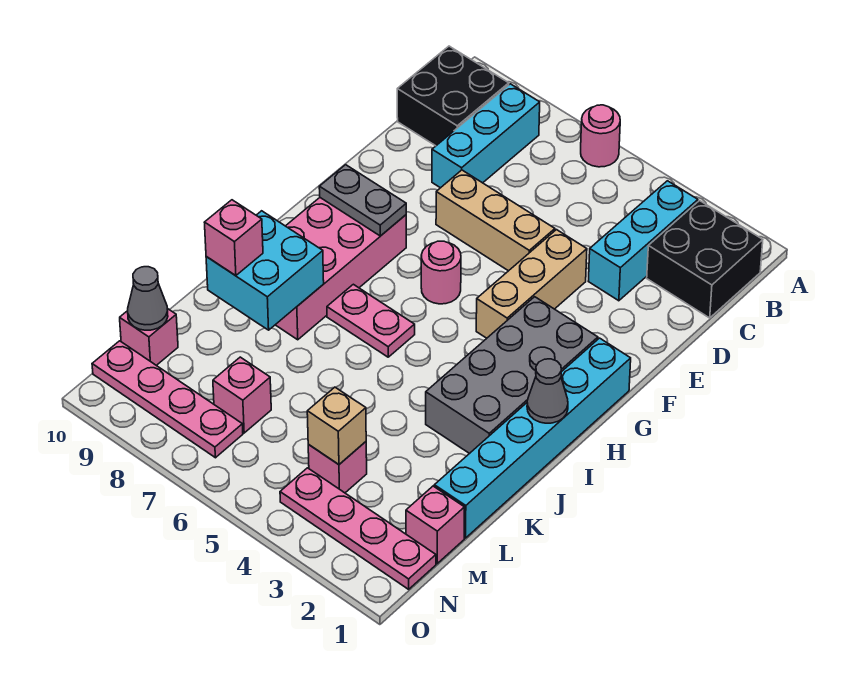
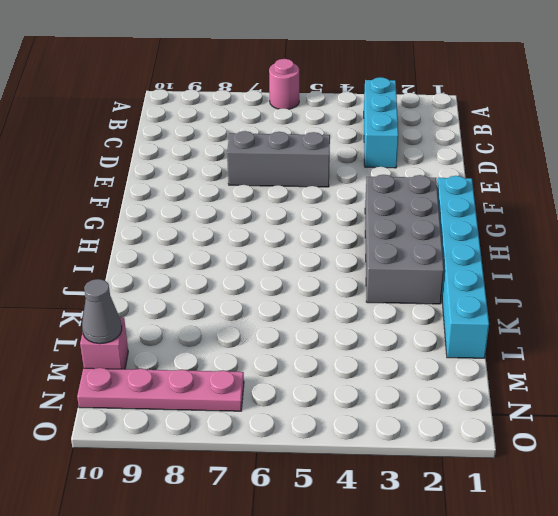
grey brick E5:E7 level 1 -> tan brick E5:E7 level 1
none -> black brick B1:C2 level 1
none -> cyan brick B8:D8 level 1
none -> black brick B9:C10 level 1

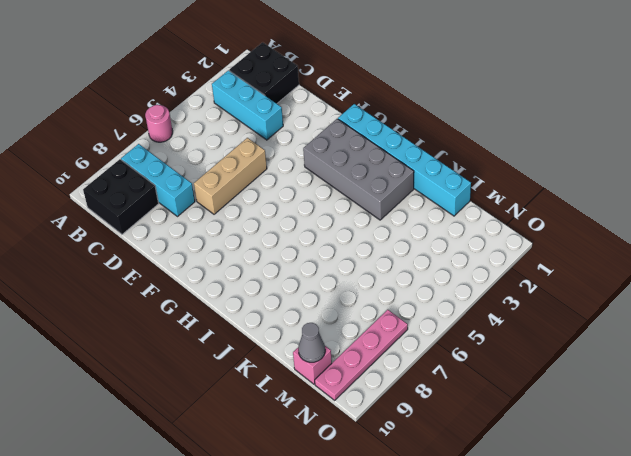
none -> tan brick E4:G4 level 1
none -> pink round brick G6 level 1
none -> pink brick G8:J9 level 1

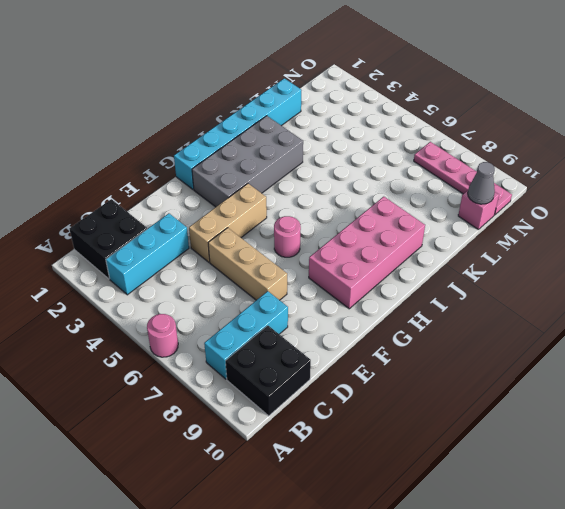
none -> pink plate I6:I7 level 1
none -> pink brick M1 level 1
none -> pink brick M4 level 1

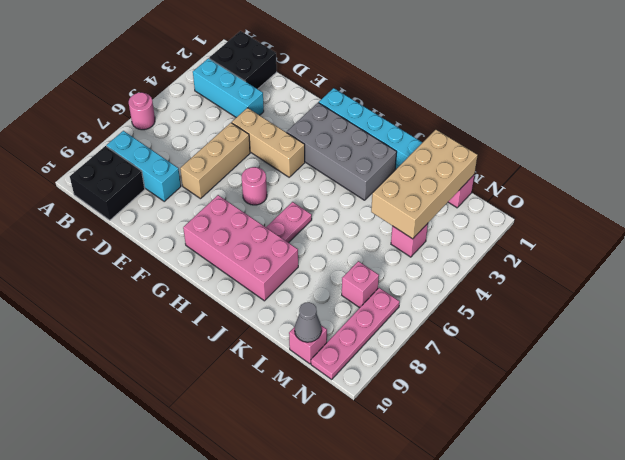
tan brick L1:M4 level 2 -> tan brick M4 level 2
none -> pink plate N1:N4 level 1
none -> grey plate G8:G9 level 2
none -> grey cone I1 level 2

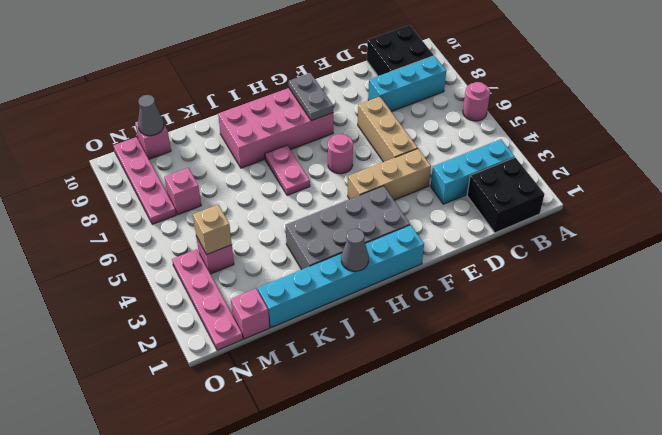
none -> cyan brick J8:K9 level 2
none -> pink brick K9 level 3

